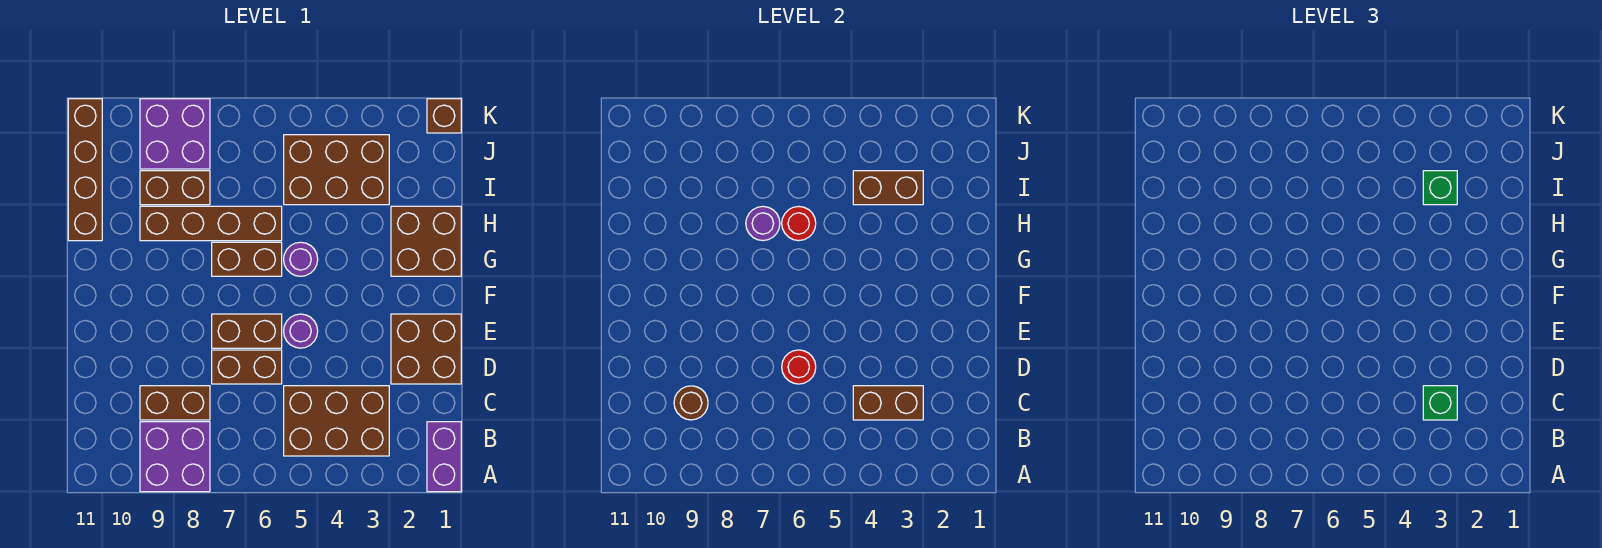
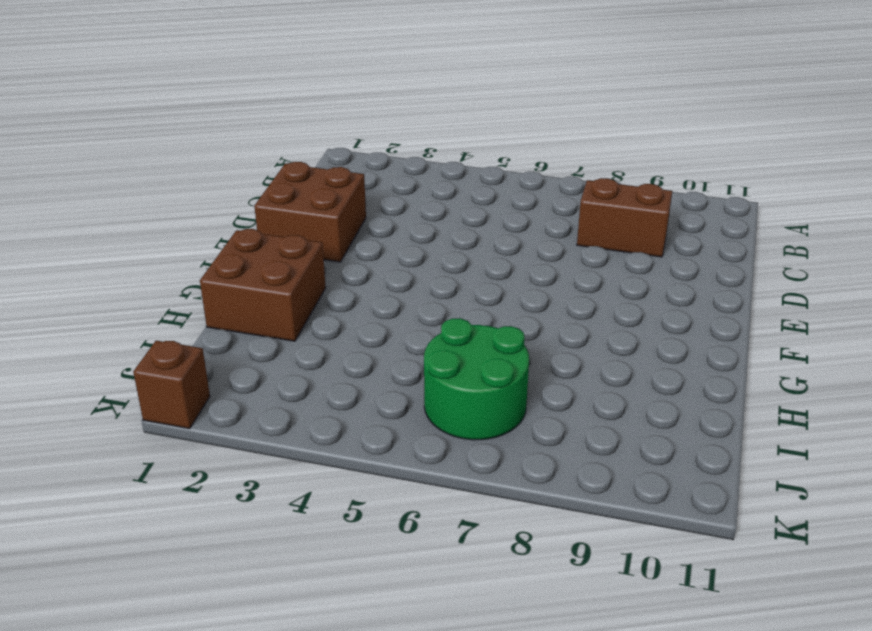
green round brick I6:J7 level 1 -> none
none -> purple brick A1:B1 level 1
none -> purple brick A8:B9 level 1
none -> brown brick B3:C5 level 1

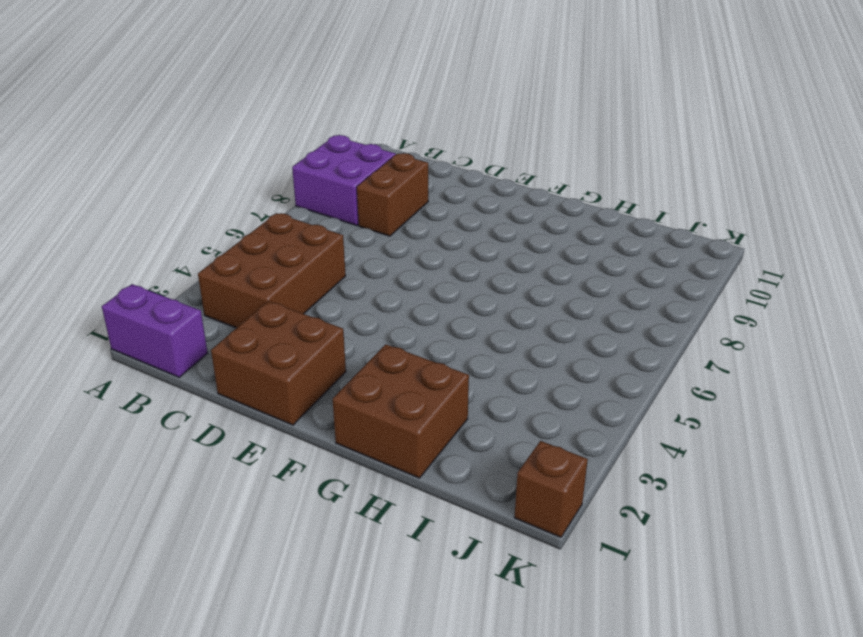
none -> brown brick D6:D7 level 1
none -> purple round brick E5 level 1
none -> brown brick E6:E7 level 1

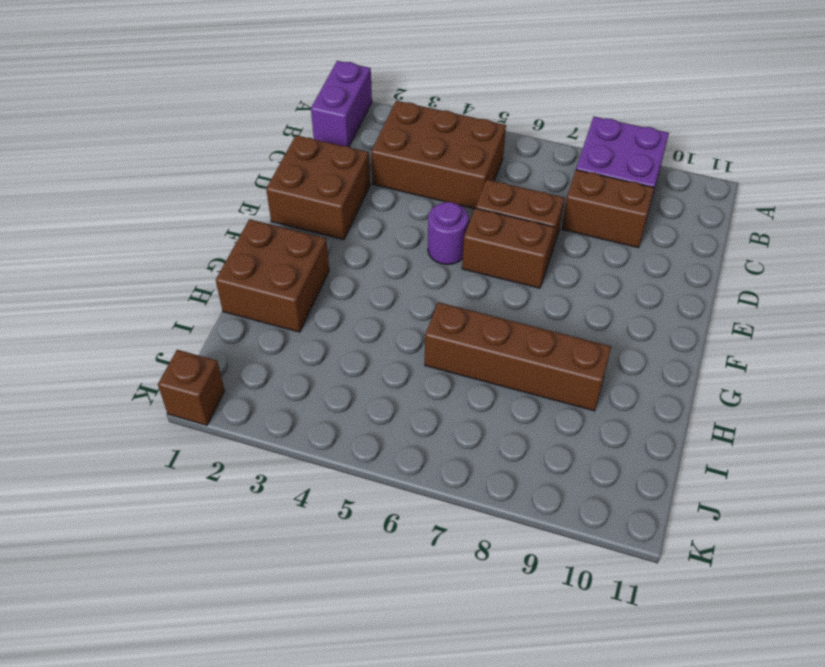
none -> purple round brick G5 level 1
none -> brown brick G6:G7 level 1
none -> brown brick H11:K11 level 1

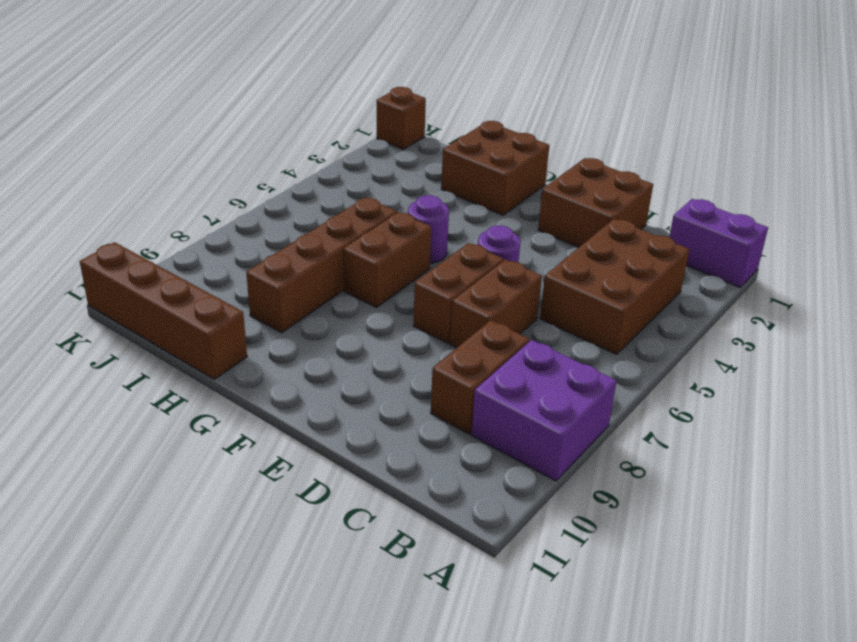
none -> brown brick I3:J5 level 1
none -> brown brick I8:I9 level 1
none -> purple brick J8:K9 level 1

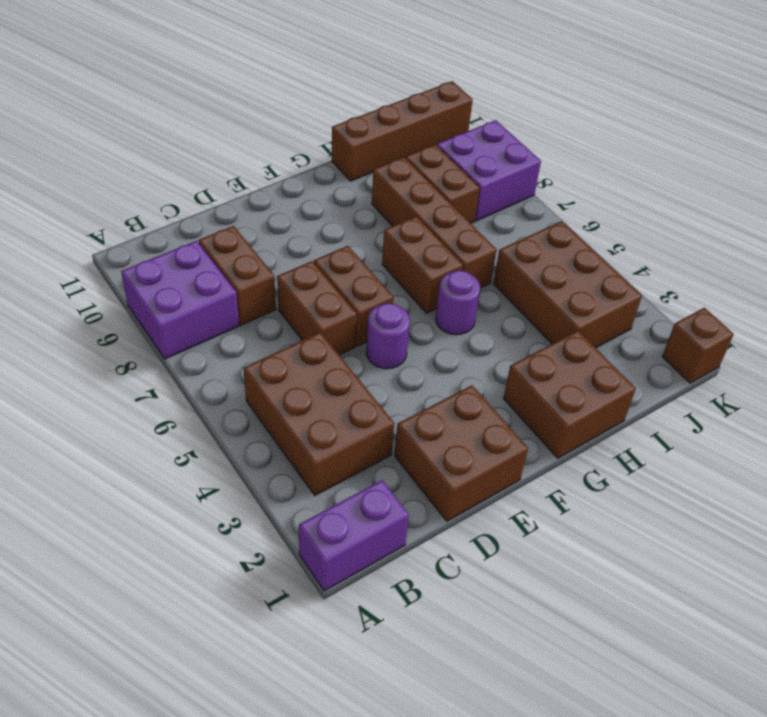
none -> brown brick C3:C4 level 2
none -> brown round brick C9 level 2
none -> red round brick D6 level 2

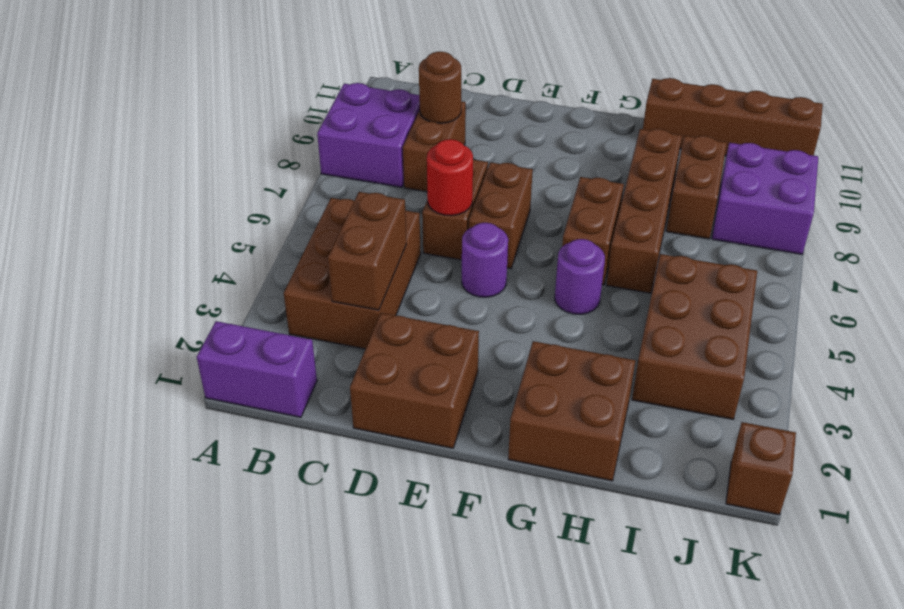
none -> red round brick H6 level 2
none -> purple round brick H7 level 2
none -> brown brick I3:I4 level 2

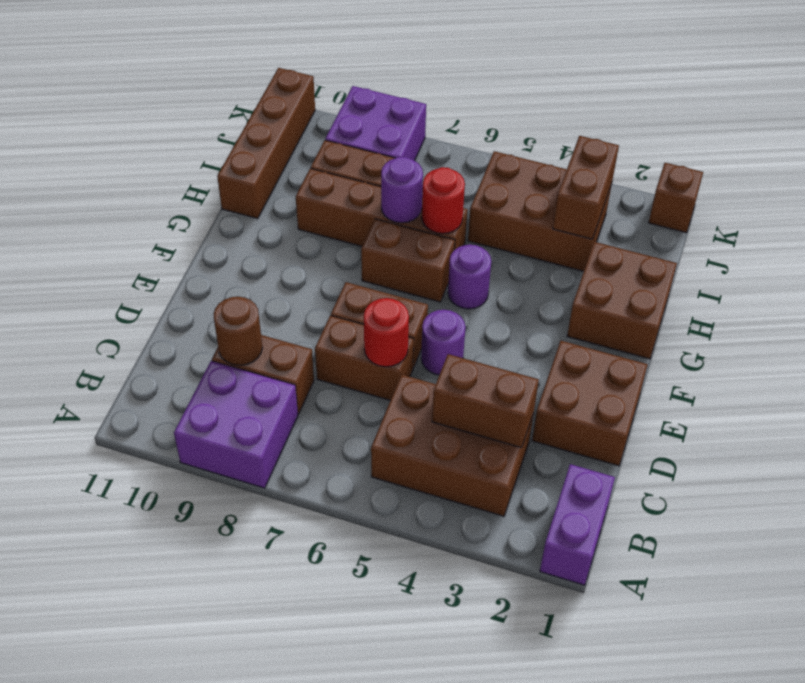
brown brick I3:J3 level 2 -> brown brick I3:I4 level 2
none -> green brick C3 level 3
none -> green brick I3 level 3

